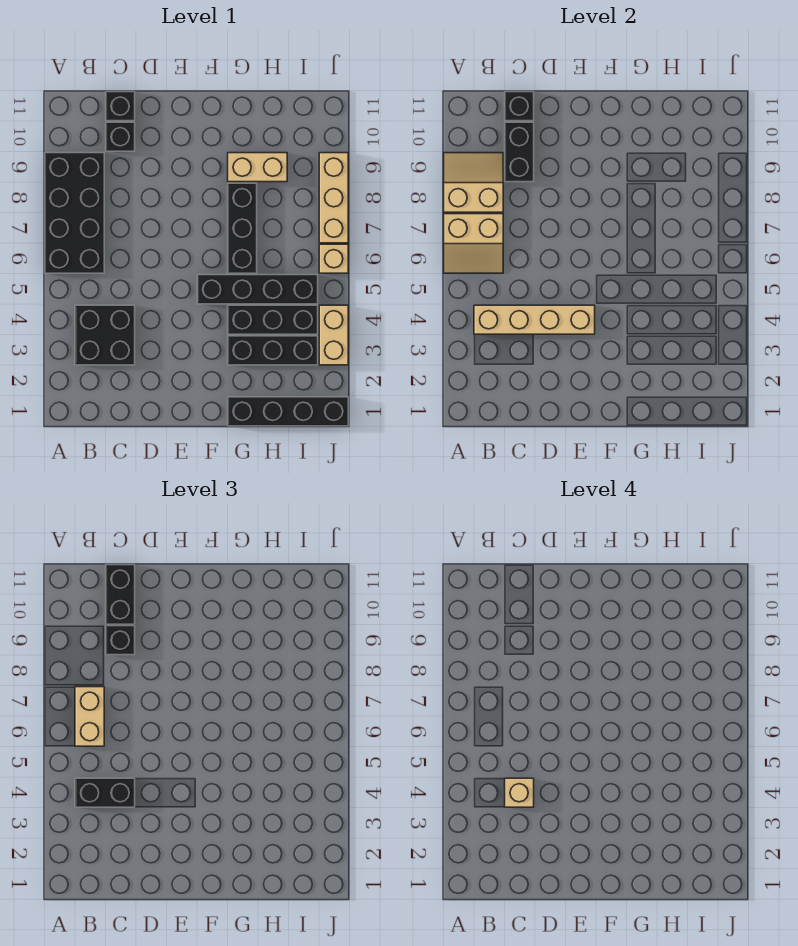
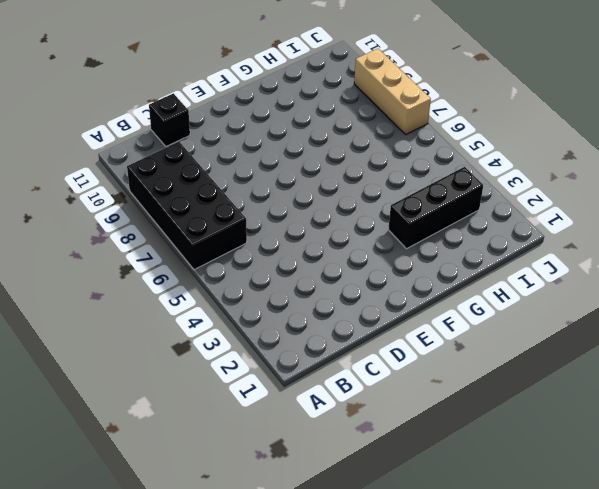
none -> black brick B3:C4 level 1
none -> black brick C10 level 1
none -> black brick F5:I5 level 1

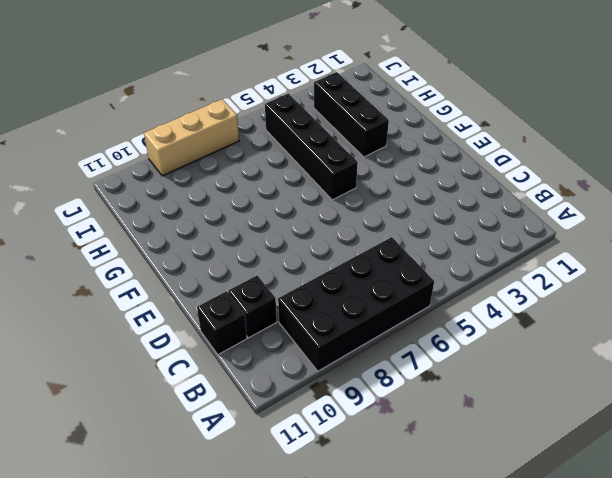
none -> black brick B3:C4 level 1
none -> black brick G1:J1 level 1
none -> black brick G4:I4 level 1

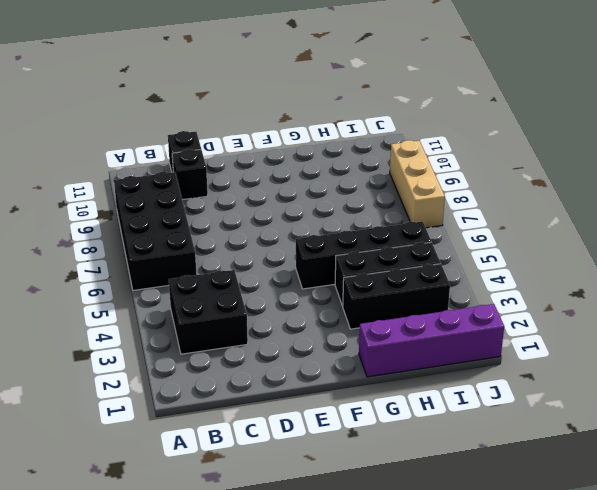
purple brick G1:J1 level 1 -> black brick G1:J1 level 1
none -> black brick G6:G8 level 1
none -> tan brick G9:H9 level 1
none -> tan brick J3:J4 level 1

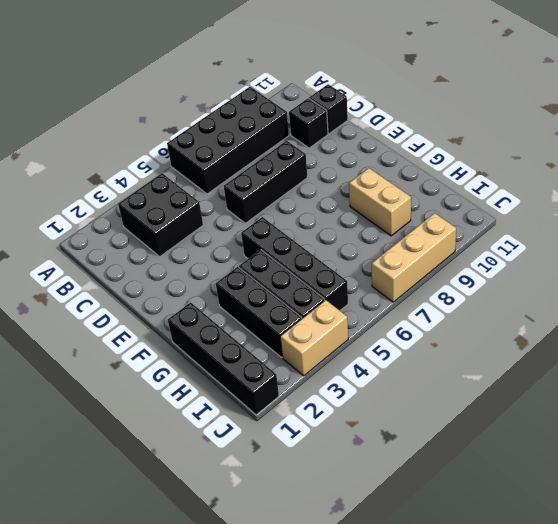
black brick D6:D8 level 1 -> black brick G6:G8 level 1
none -> tan brick J6 level 1
none -> tan slope A6:B7 level 2 top 7
none -> tan slope A8:B9 level 2 top 8

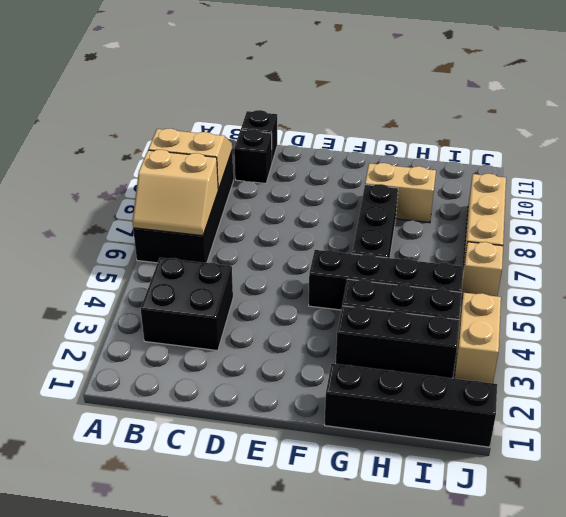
none -> tan brick B4:E4 level 2
none -> black brick C9:C10 level 2
none -> black brick C11 level 2

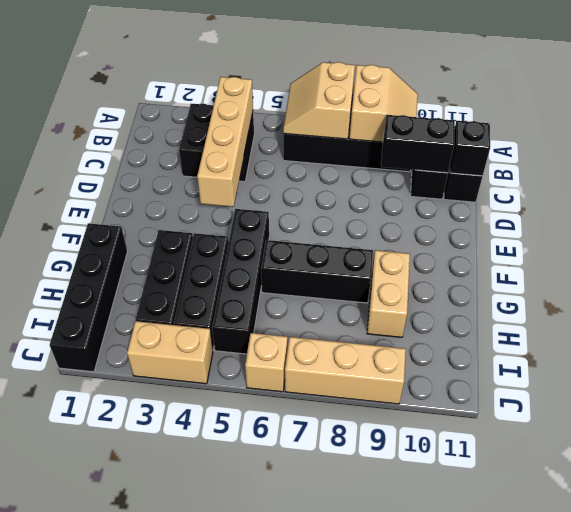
none -> black brick B4:C4 level 3
none -> tan brick B6:B7 level 3
none -> black brick C9 level 3

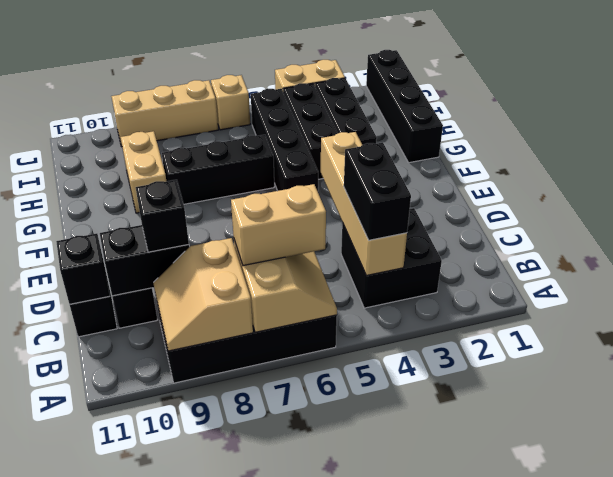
none -> black brick C10:C11 level 3
none -> tan brick C4 level 4

